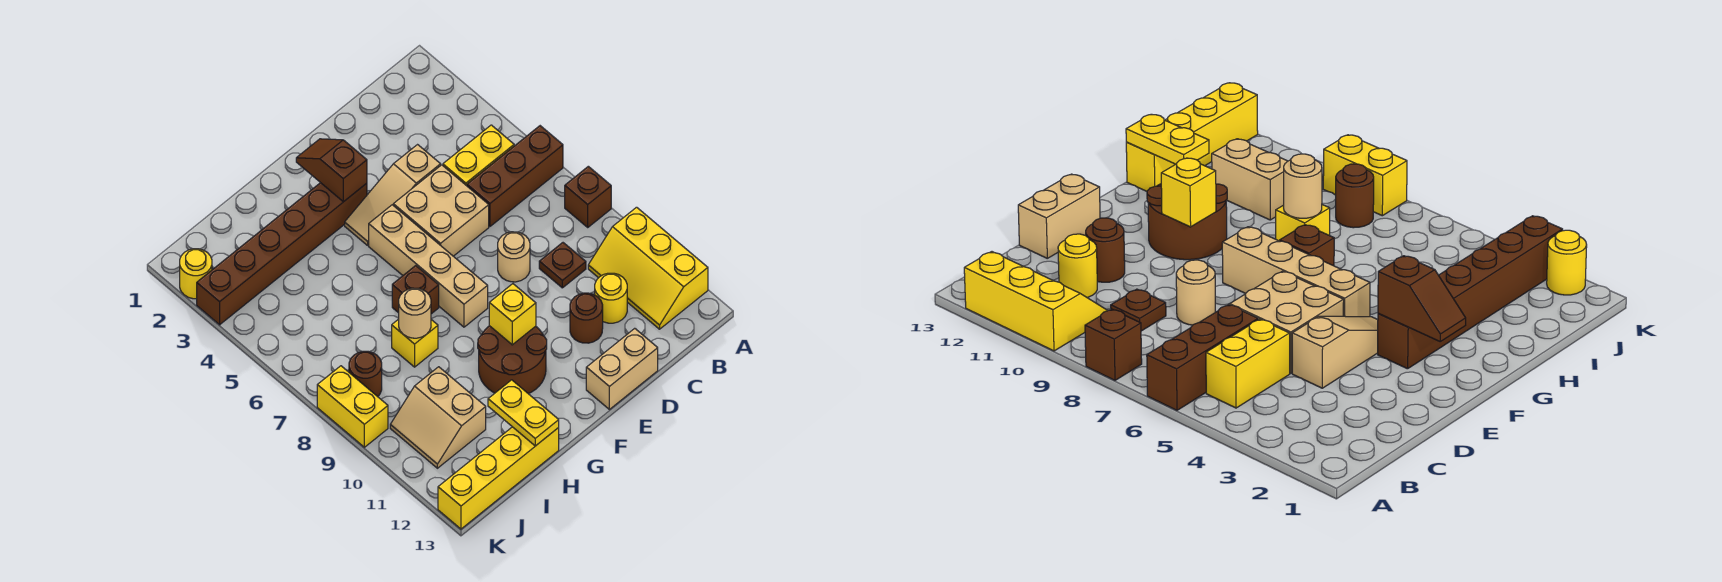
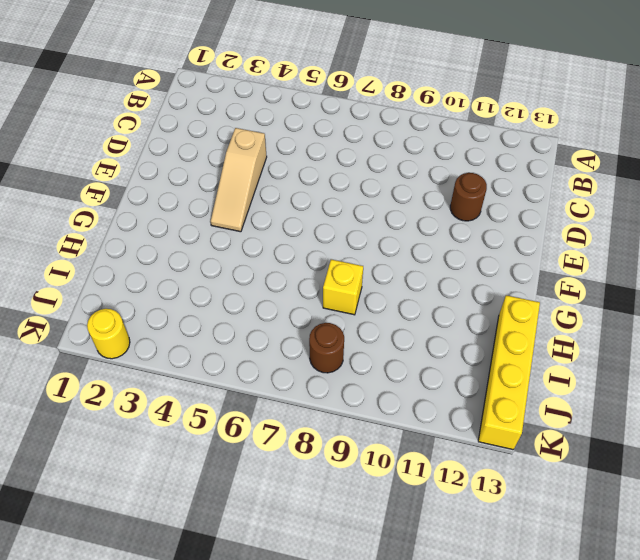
none -> brown brick A6:C6 level 1
none -> brown brick A8 level 1
none -> yellow slope A10:B12 level 1 top A

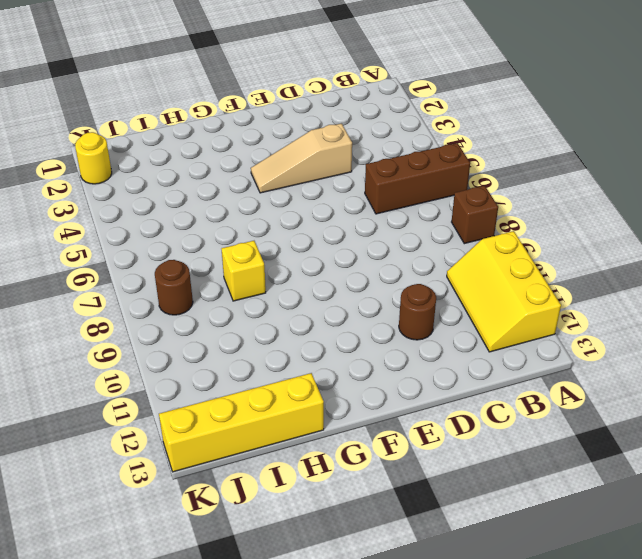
none -> yellow brick B5:C5 level 1
none -> brown plate C9 level 1
none -> yellow round brick C11 level 1

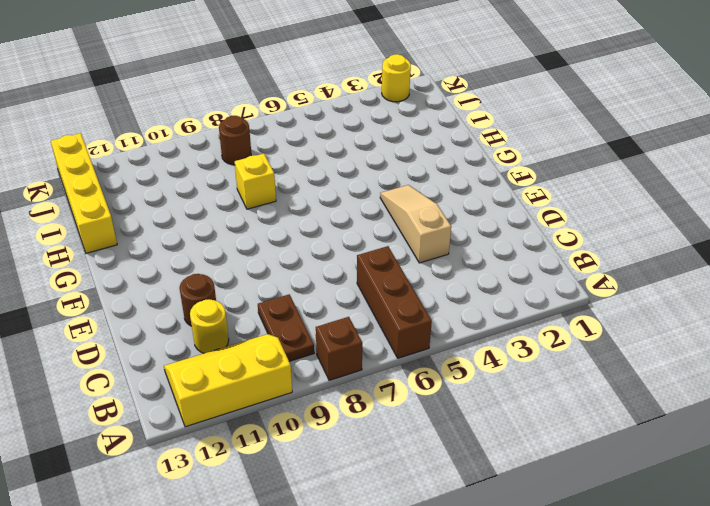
brown plate B9:C9 level 1 -> brown plate C9 level 1
none -> yellow brick B5:C5 level 1
none -> tan brick D5:E6 level 1
none -> tan round brick D8 level 1

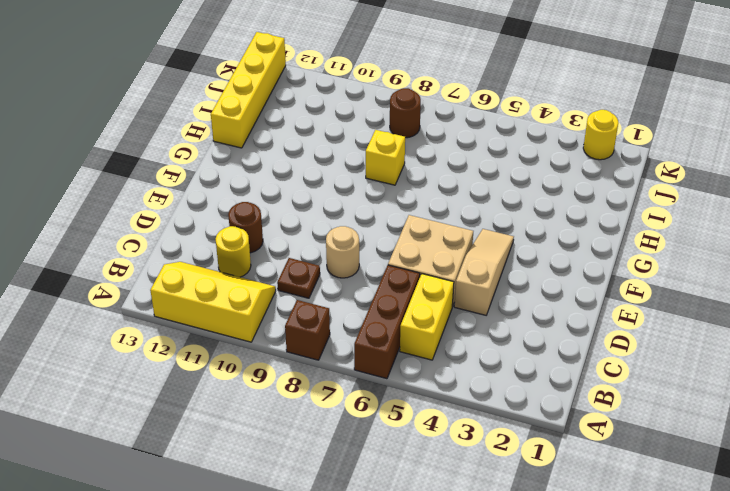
none -> tan brick D13:E13 level 1
none -> brown brick F3:K3 level 1
none -> tan brick F5:F8 level 1

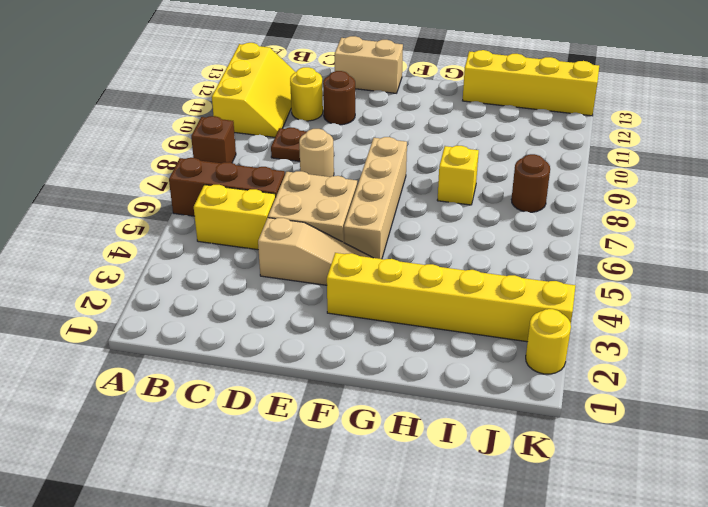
yellow brick F3:K3 level 1 -> brown brick F3:K3 level 1
none -> brown round brick F10:G11 level 1
none -> brown brick G7 level 1
none -> tan slope I10:J11 level 1 top I

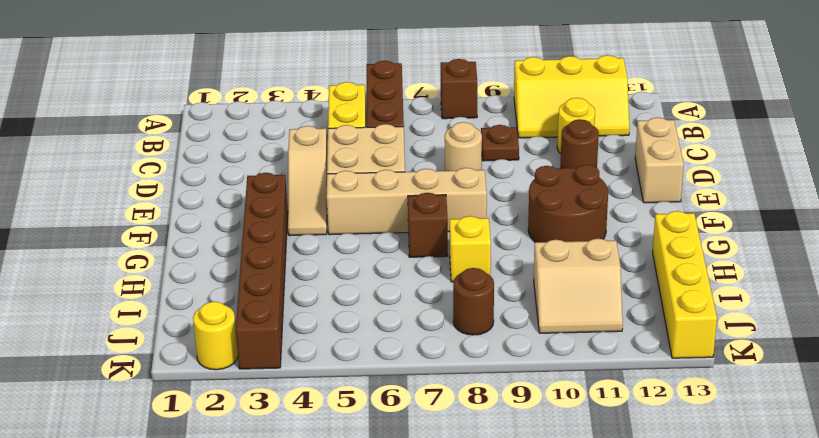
none -> yellow brick K8:K9 level 1
none -> brown slope F2:F3 level 2 top 3
none -> yellow brick F10 level 2

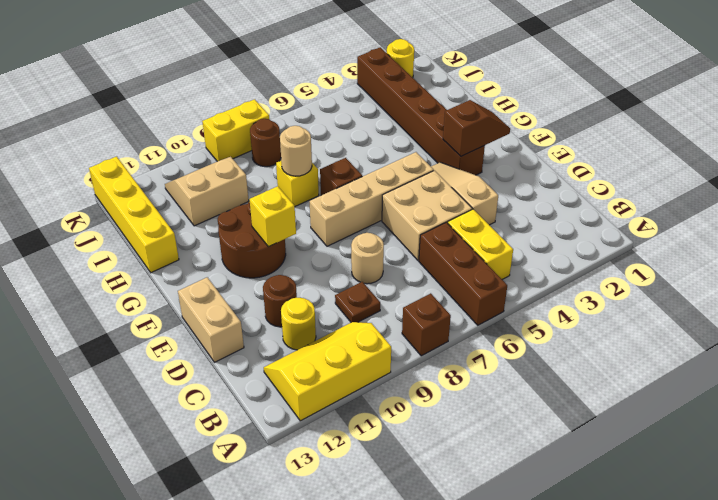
none -> yellow plate H12:H13 level 2

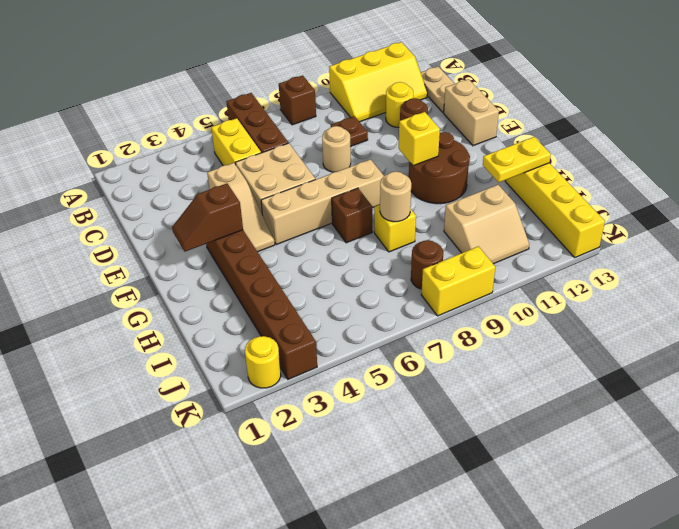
tan plate B13:C13 level 1 -> none

